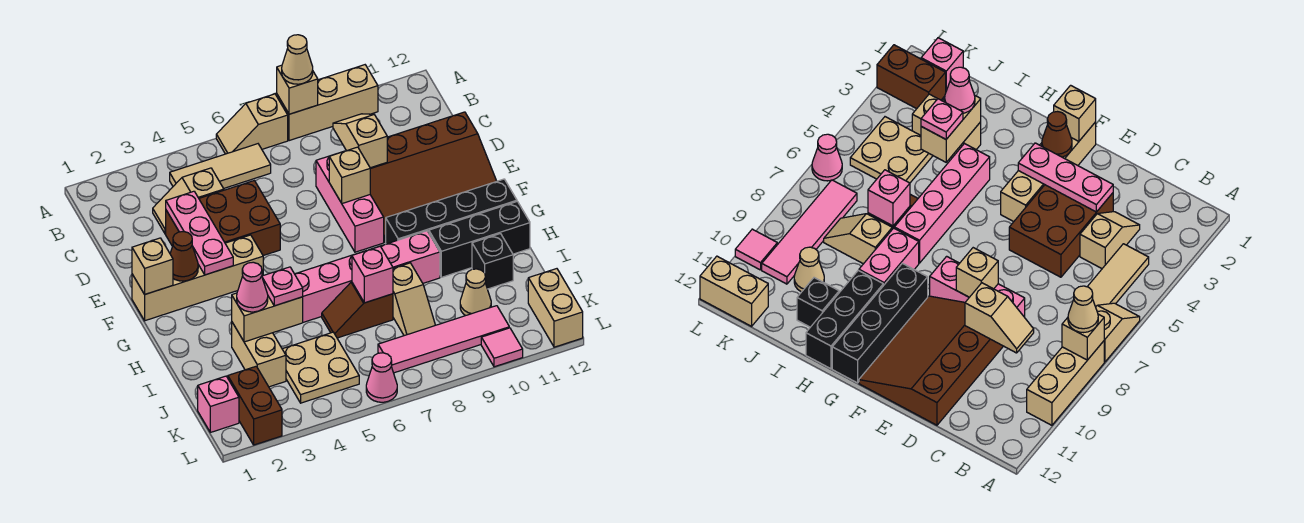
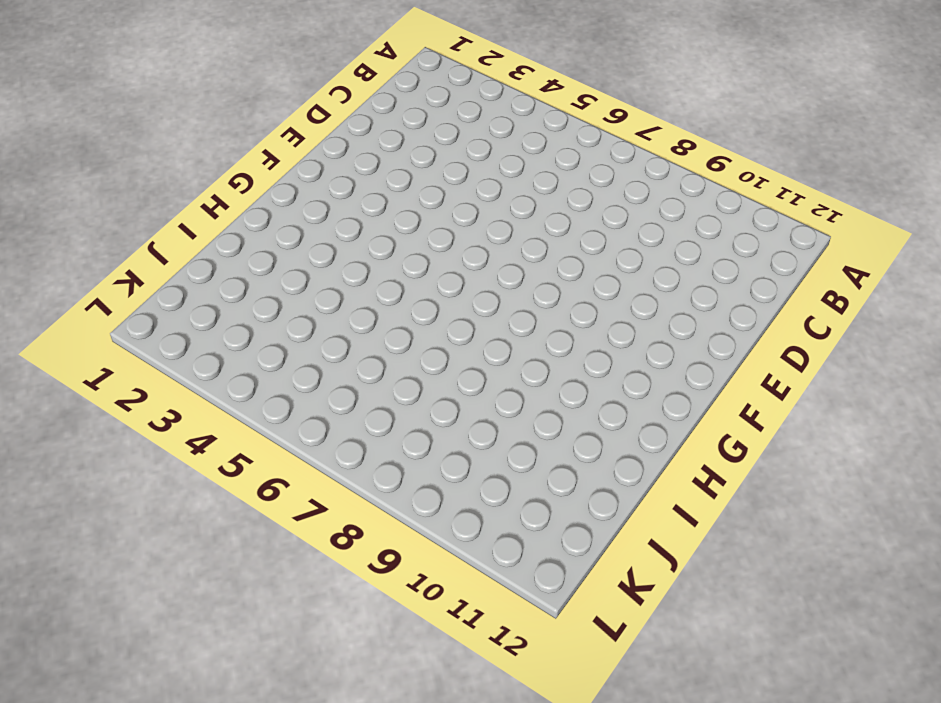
none -> tan slope A6:A7 level 1 top 7
none -> tan brick A8:A10 level 1
none -> tan tile B4:B6 level 1
none -> tan slope C3:C4 level 1 top 4

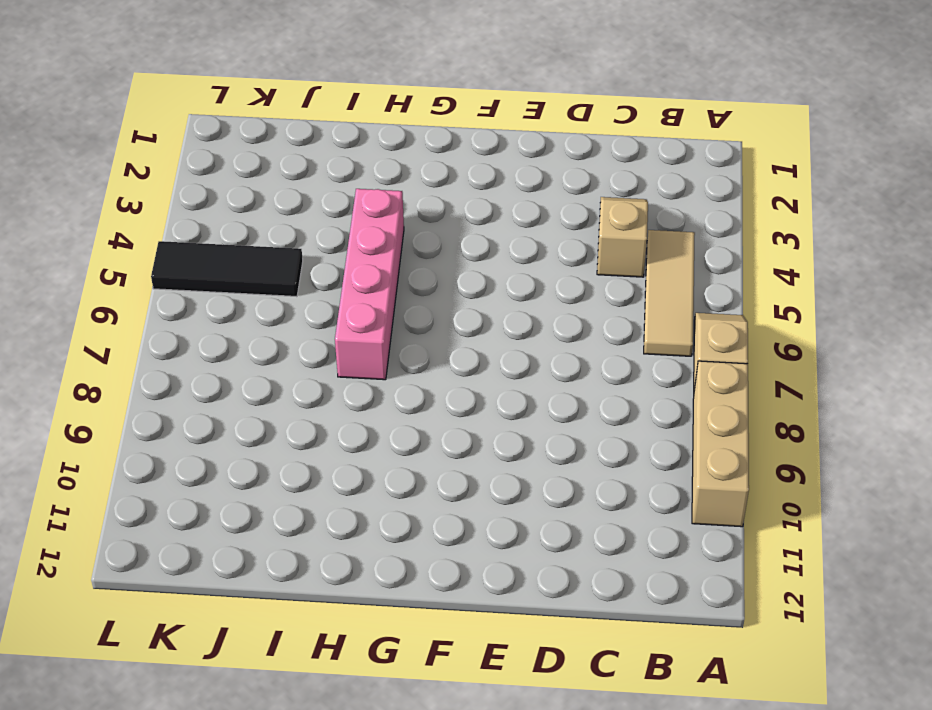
black tile J5:L5 level 1 -> tan plate J4:K5 level 1
none -> brown brick D3:E5 level 1
none -> pink brick D8:F8 level 1
none -> brown slope D9:F12 level 1 top D
none -> tan brick F1:F4 level 1

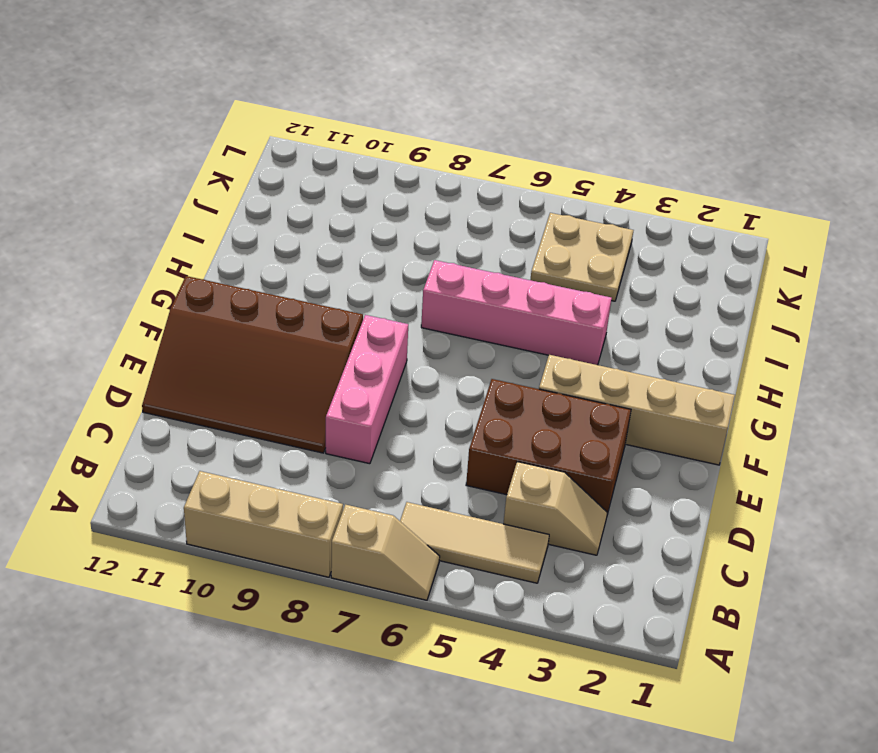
brown slope D9:F12 level 1 top F -> brown slope D9:F12 level 1 top D
none -> black brick G9:G12 level 1
none -> pink brick H8:H9 level 1
none -> black brick H10:H12 level 1
none -> tan brick I3:J3 level 1

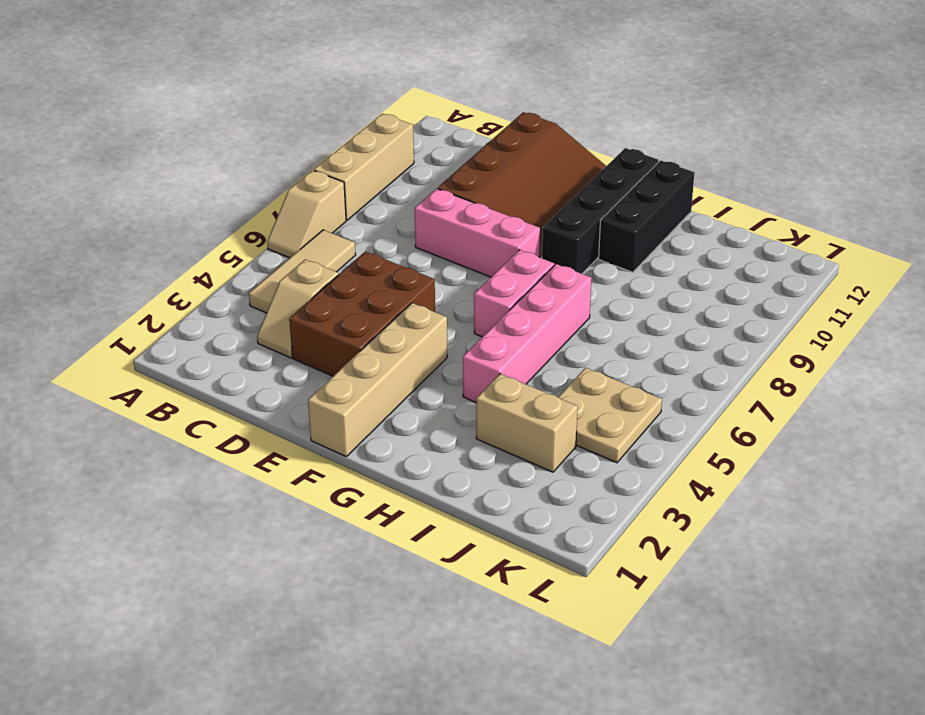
pink brick G6:G7 level 1 -> pink brick H8:H9 level 1
none -> brown slope I6:I7 level 1 top 7
none -> tan slope I8:J8 level 1 top I
none -> black brick I11 level 1
none -> tan cone J10 level 1

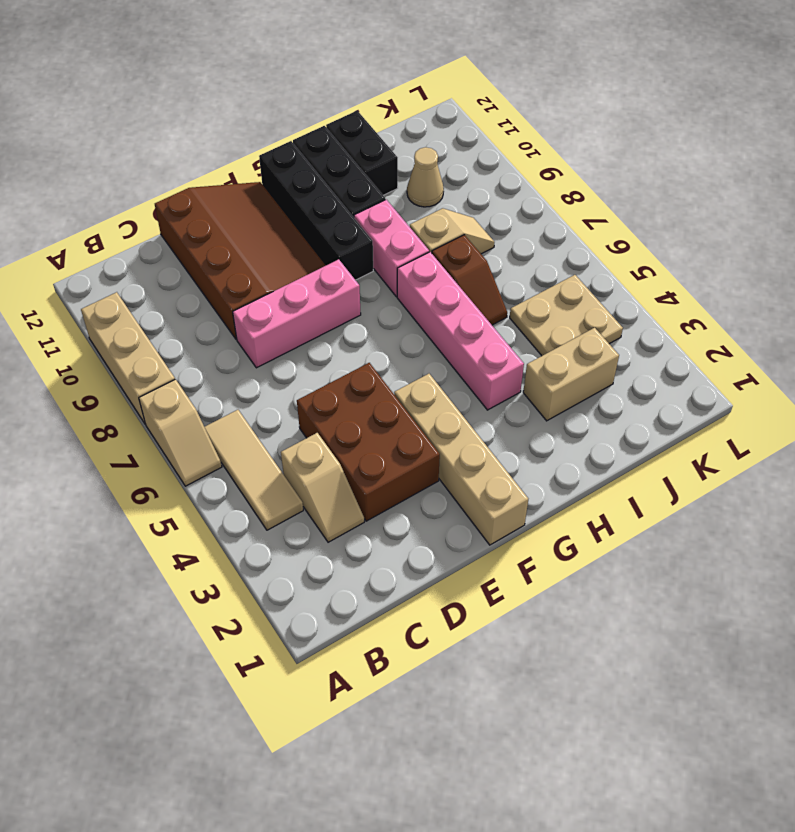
black brick I11:I12 level 1 -> black brick I11 level 1
none -> pink brick K1 level 1
none -> brown brick K2:L2 level 1
none -> pink tile K7:K10 level 1
none -> tan brick K12:L12 level 1

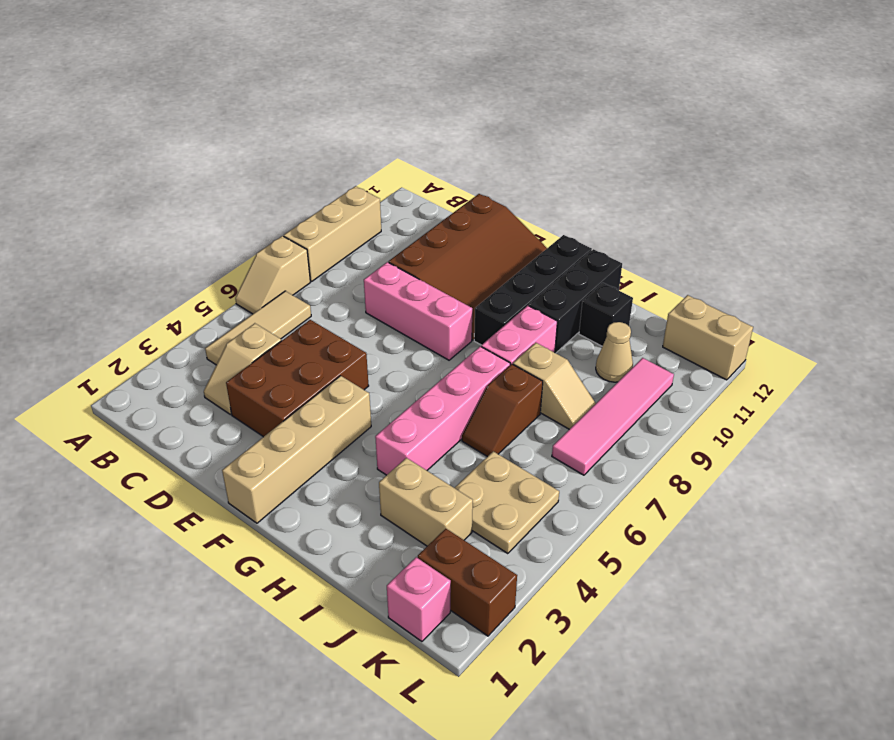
none -> pink cone L6 level 1
none -> pink tile L10 level 1
none -> tan brick A8 level 2
none -> tan slope C9:D9 level 2 top D

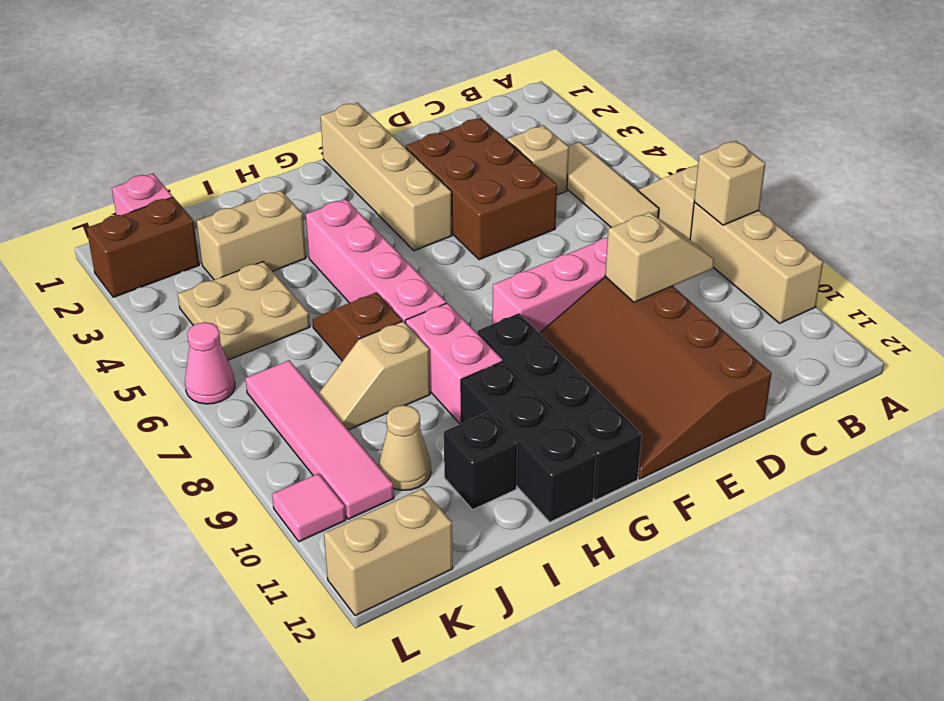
none -> pink plate D3:F3 level 2
none -> tan brick E8 level 2
none -> tan brick F1 level 2
none -> brown cone F2 level 2

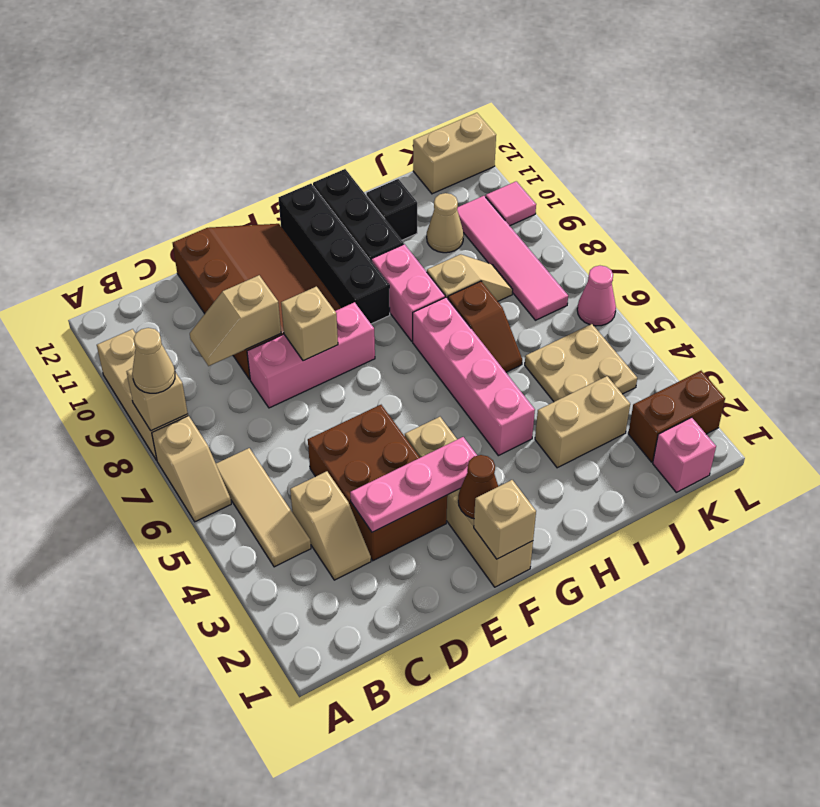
none -> tan brick I3:I4 level 2
none -> pink brick I7 level 2
none -> pink cone I3 level 3
none -> pink plate I4 level 3

